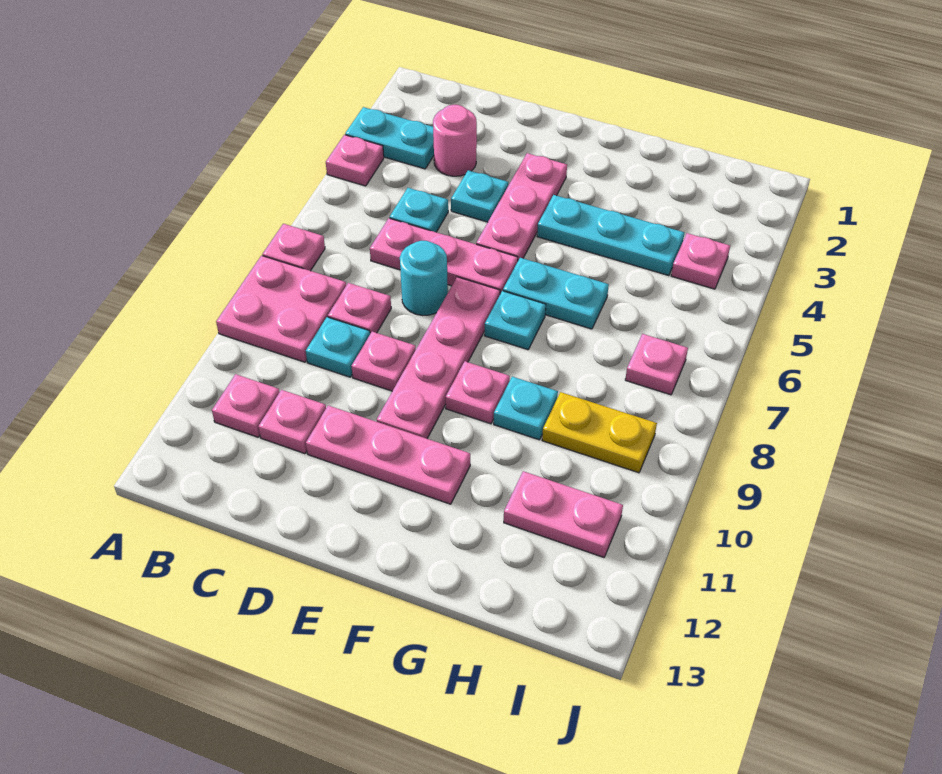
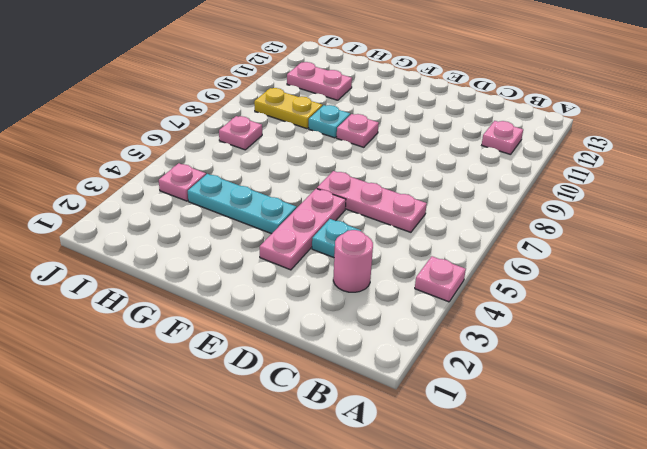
none -> cyan plate A3:B3 level 1
none -> pink plate A7 level 1
none -> pink plate A8:B9 level 1

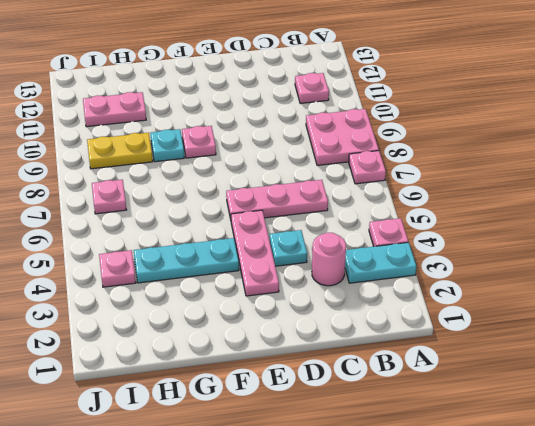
none -> cyan plate C5 level 1
none -> pink plate C8 level 1
none -> cyan plate C9 level 1

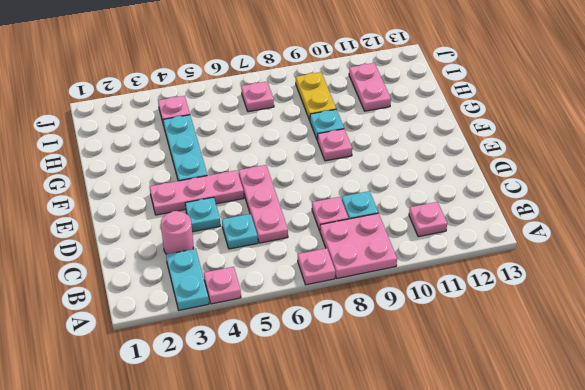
none -> pink plate C11 level 1
none -> cyan round brick D7 level 1
none -> pink plate D9 level 1

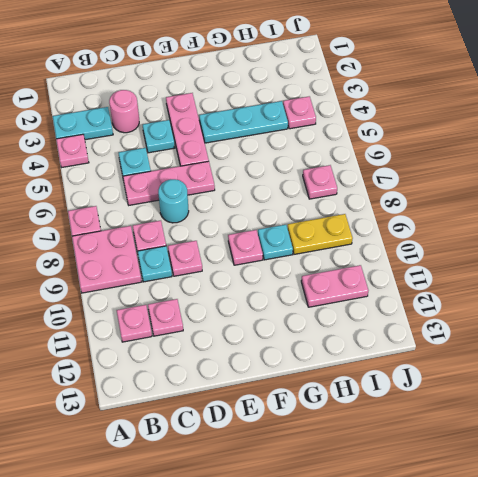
none -> pink plate D11:F11 level 1
none -> pink plate E7:E10 level 1
none -> cyan plate F6:G6 level 1

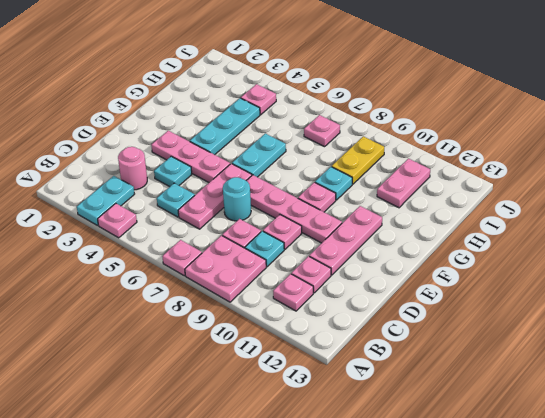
none -> cyan plate F7 level 1

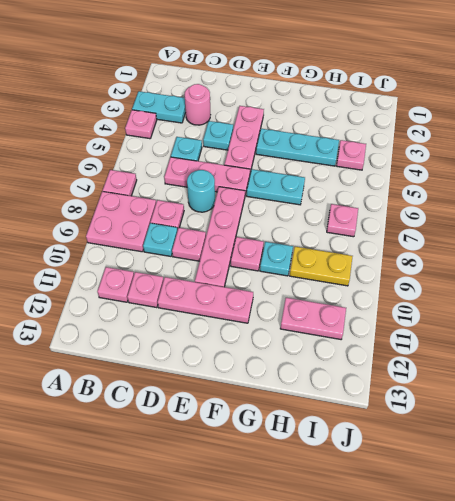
none -> cyan plate F7 level 1

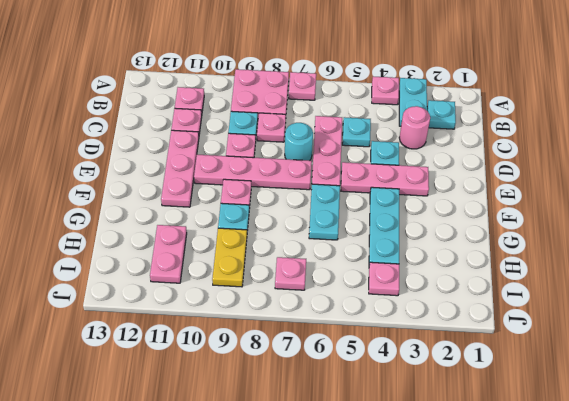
cyan plate B2 level 1 -> cyan plate F7 level 1

